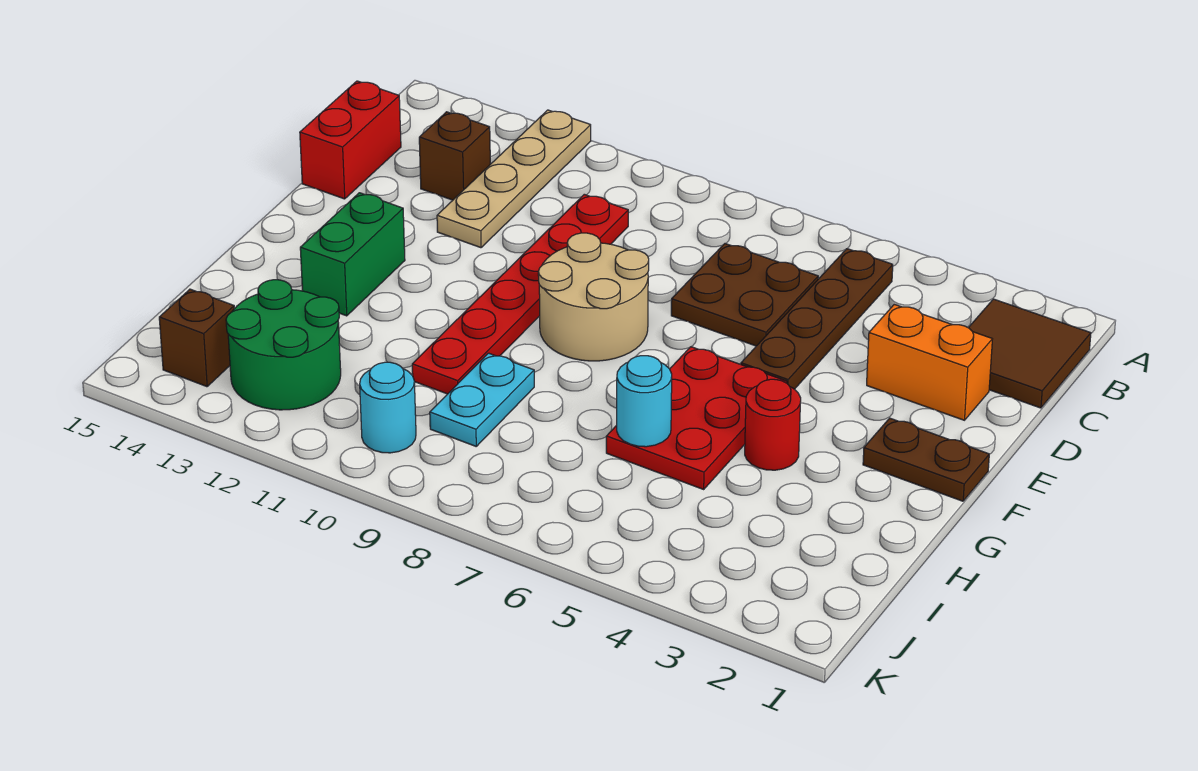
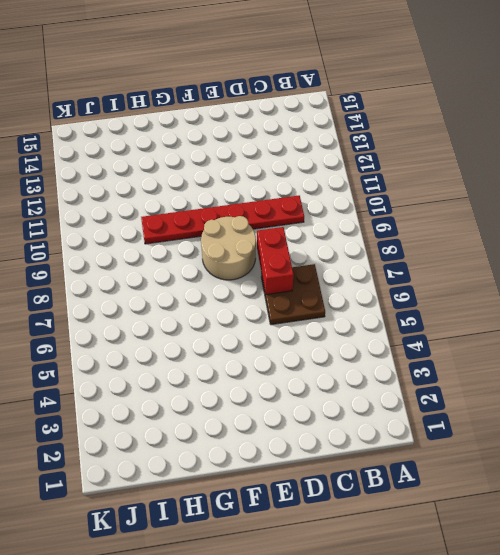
red brick D7:D8 level 2 -> red brick C15:D15 level 1
none -> tan plate A12:D12 level 1
none -> brown tile B1:C2 level 1
none -> brown plate B5:E5 level 1

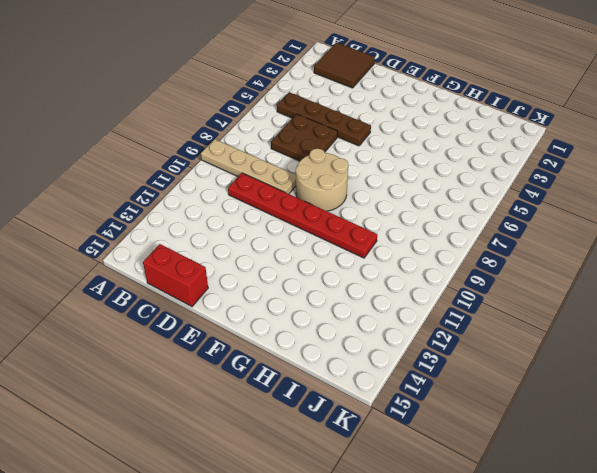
tan plate A9:D9 level 1 -> tan plate A12:D12 level 1
none -> brown brick C13 level 1
none -> orange brick D2:D3 level 1
none -> brown plate F1:F2 level 1

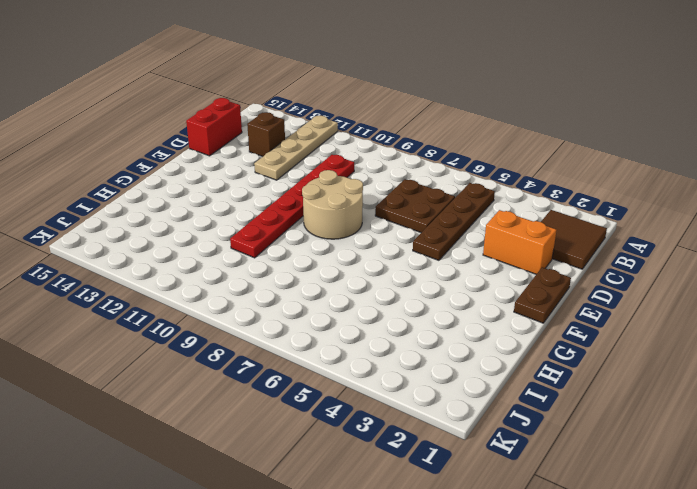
brown plate E1:F1 level 1 -> brown plate F1:F2 level 1
none -> red plate F5:H6 level 1
none -> green brick F13:G13 level 1
none -> red round brick G4 level 1

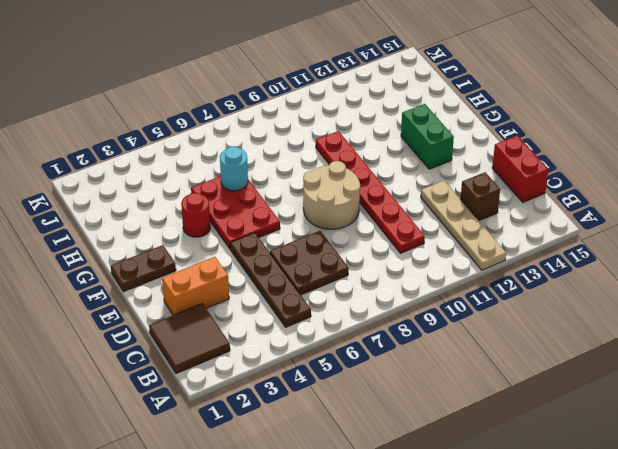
none -> cyan plate H9:I9 level 1
none -> green round brick I12:J13 level 1
none -> cyan round brick J10 level 1

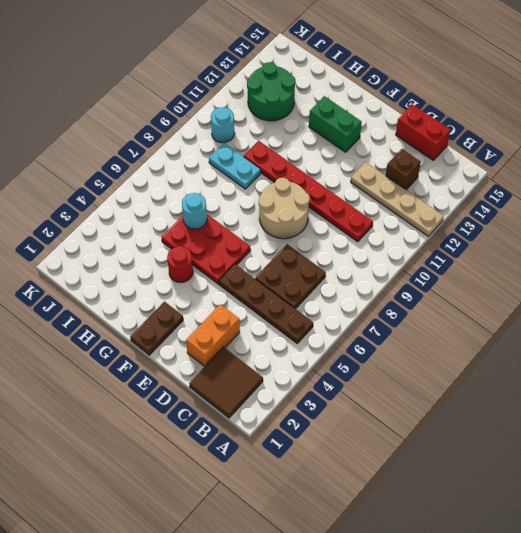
none -> brown brick J14 level 1

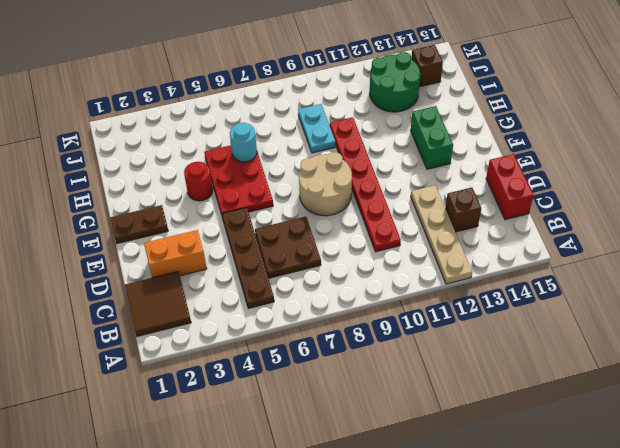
none -> cyan round brick J10 level 1

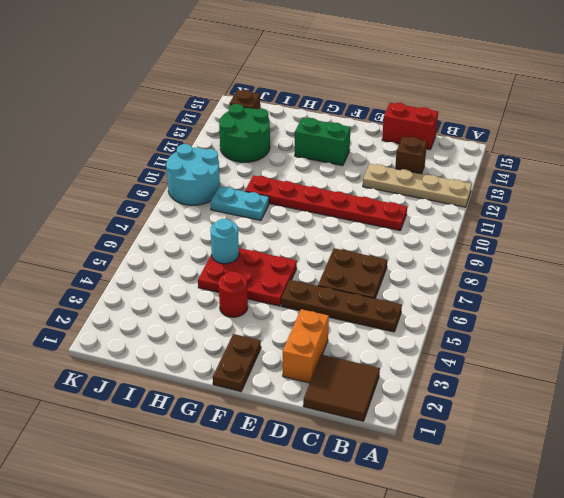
cyan round brick J9:K10 level 1 -> cyan round brick J10 level 1
none -> tan round brick E8:F9 level 1

